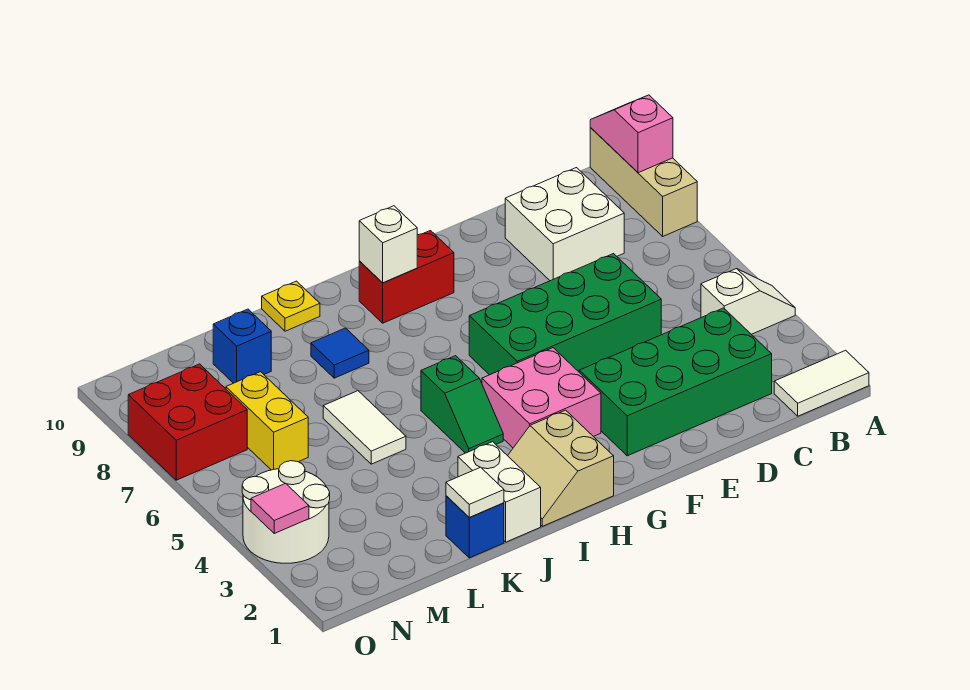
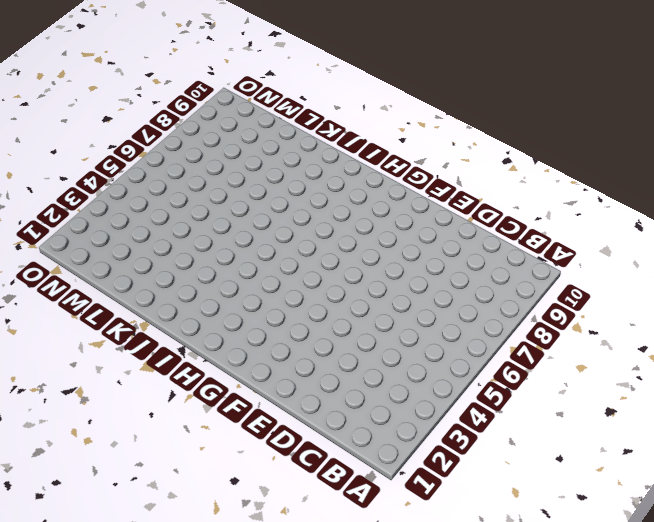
none -> white tile A1:B1 level 1
none -> white slope A4:B4 level 1 top B
none -> tan brick A8:A10 level 1

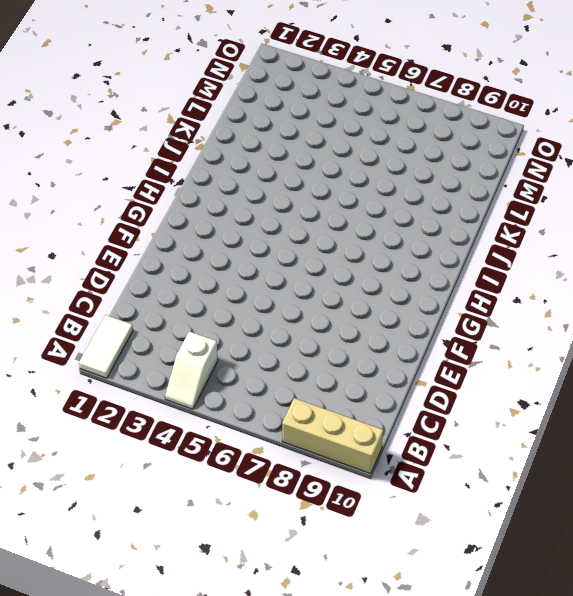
none -> green brick C2:F3 level 1
none -> white brick C8:D9 level 1
none -> green brick D5:G6 level 1

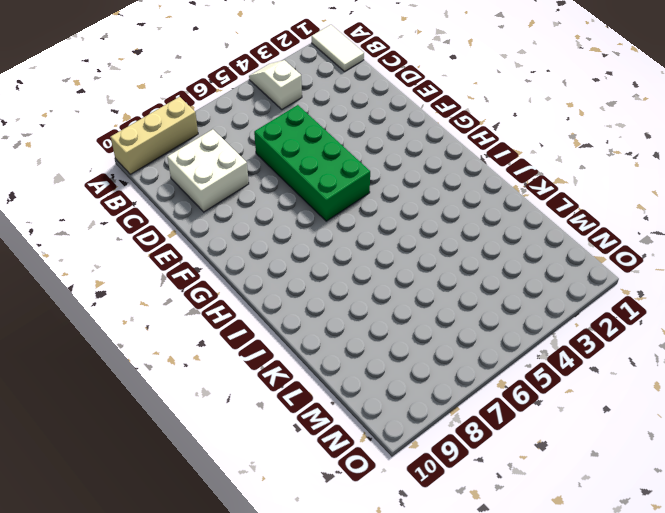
none -> green brick C2:F3 level 1
none -> pink brick G3:H4 level 1
none -> red brick G9:H9 level 1

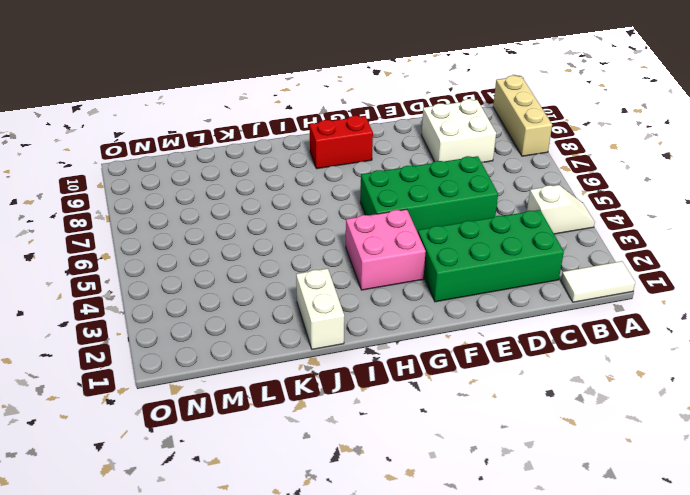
none -> tan slope H1:I2 level 1 top H
none -> green slope I4:I5 level 1 top 5
none -> blue tile J8 level 1

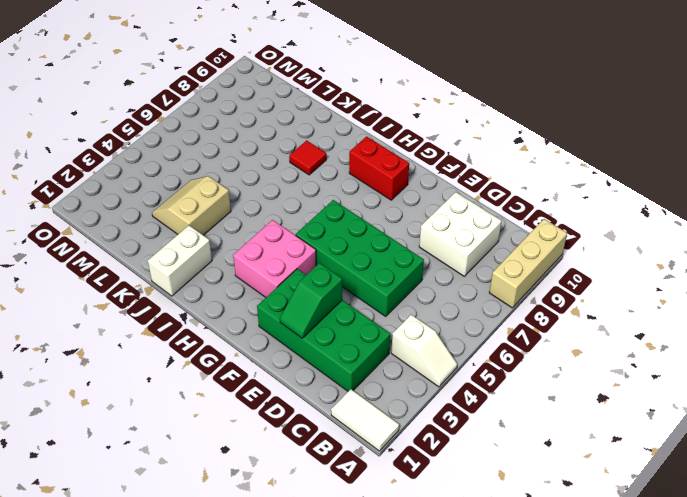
green slope E2:E3 level 2 top 3 -> green slope I4:I5 level 1 top 5
red tile J8 level 1 -> blue tile J8 level 1
tan slope K3:L4 level 1 top K -> tan slope H1:I2 level 1 top H
none -> yellow plate J10 level 1
none -> blue brick K1 level 1
none -> white tile K5:K6 level 1

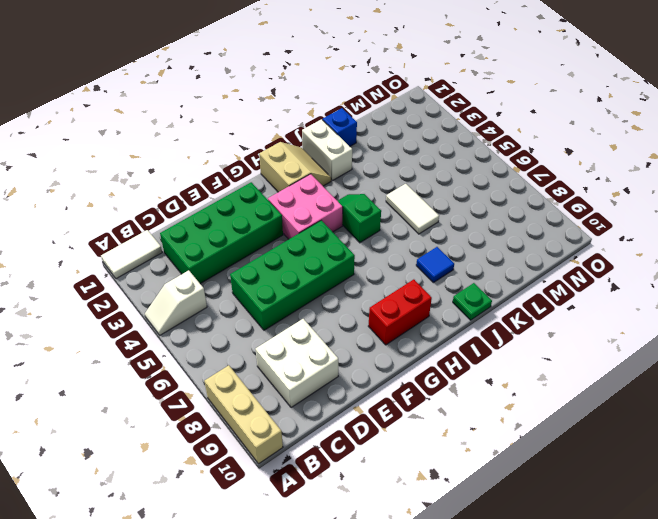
green plate J10 level 1 -> yellow plate J10 level 1
none -> blue brick L9 level 1
none -> yellow brick M6:M7 level 1
none -> white round brick N3:O4 level 1

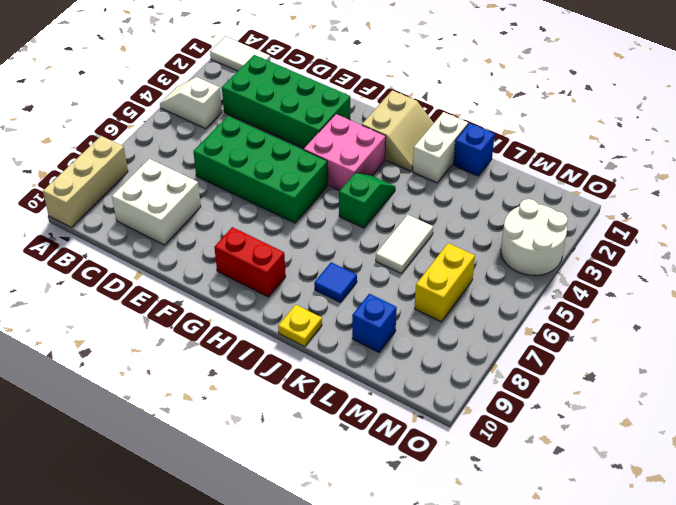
none -> red brick N7:O8 level 1
none -> pink slope A9:A10 level 2 top 9
none -> white brick H9 level 2

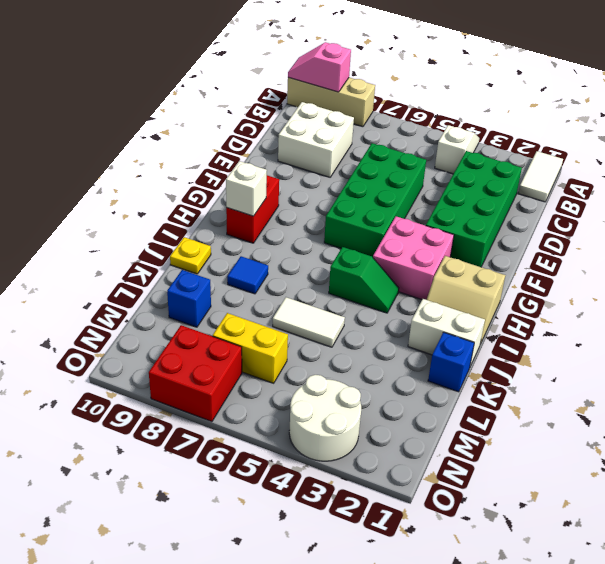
none -> white tile K1 level 2
none -> pink tile O3 level 2

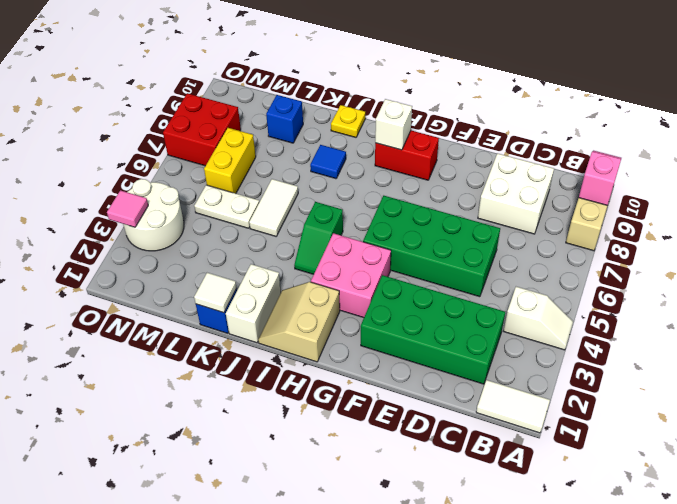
white plate L5:M5 level 1 -> none

